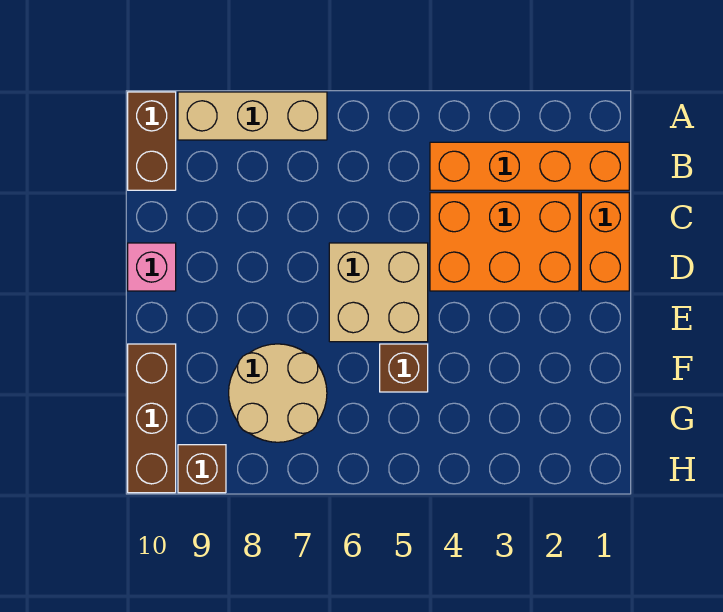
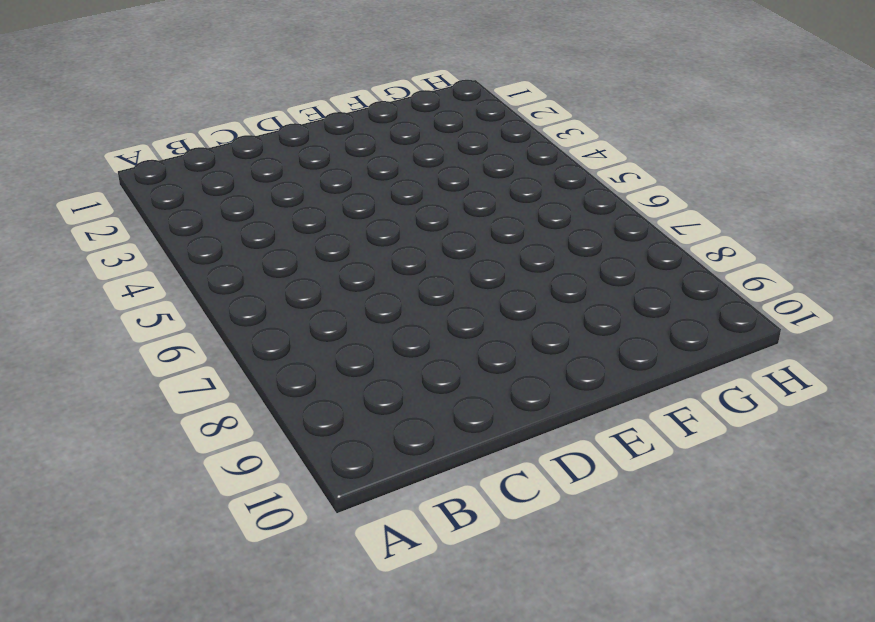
none -> tan brick A7:A9 level 1
none -> brown brick A10:B10 level 1

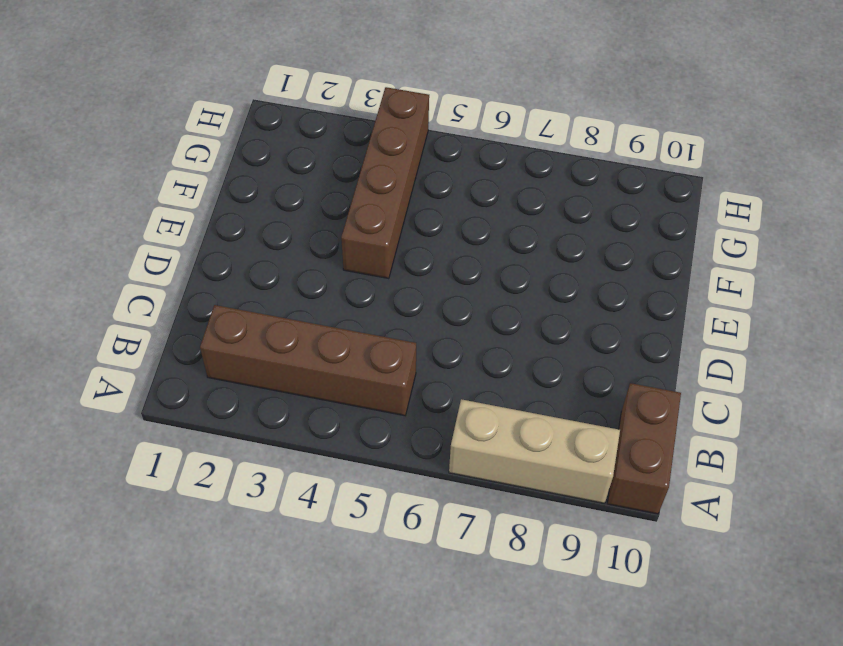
brown brick B2:B5 level 1 -> orange brick B1:B4 level 1
brown brick E4:H4 level 1 -> none
none -> orange brick C1:D1 level 1
none -> orange brick C2:D4 level 1

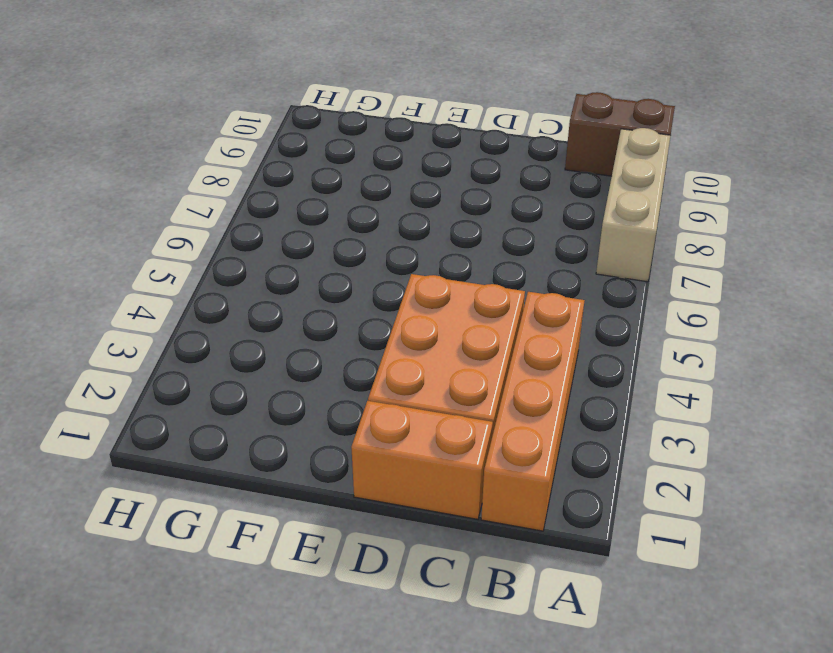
none -> tan brick D5:E6 level 1
none -> pink brick D10 level 1

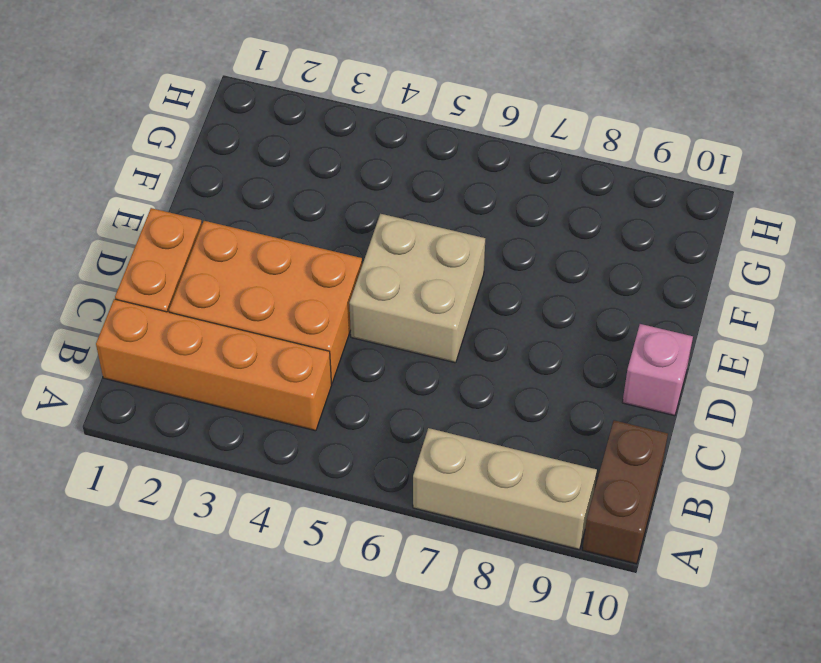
none -> brown brick F5 level 1
none -> tan round brick F7:G8 level 1

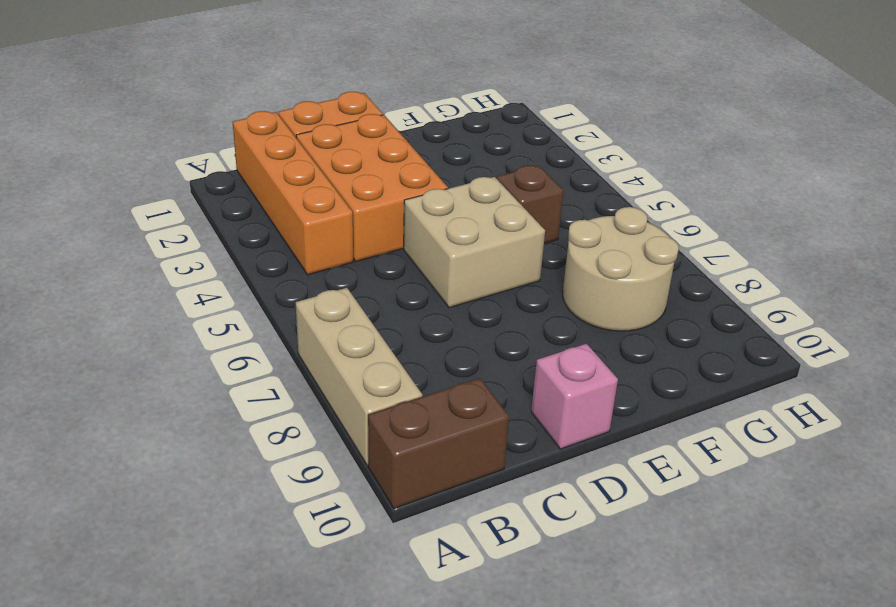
none -> brown brick F10:H10 level 1
none -> brown brick H9 level 1

